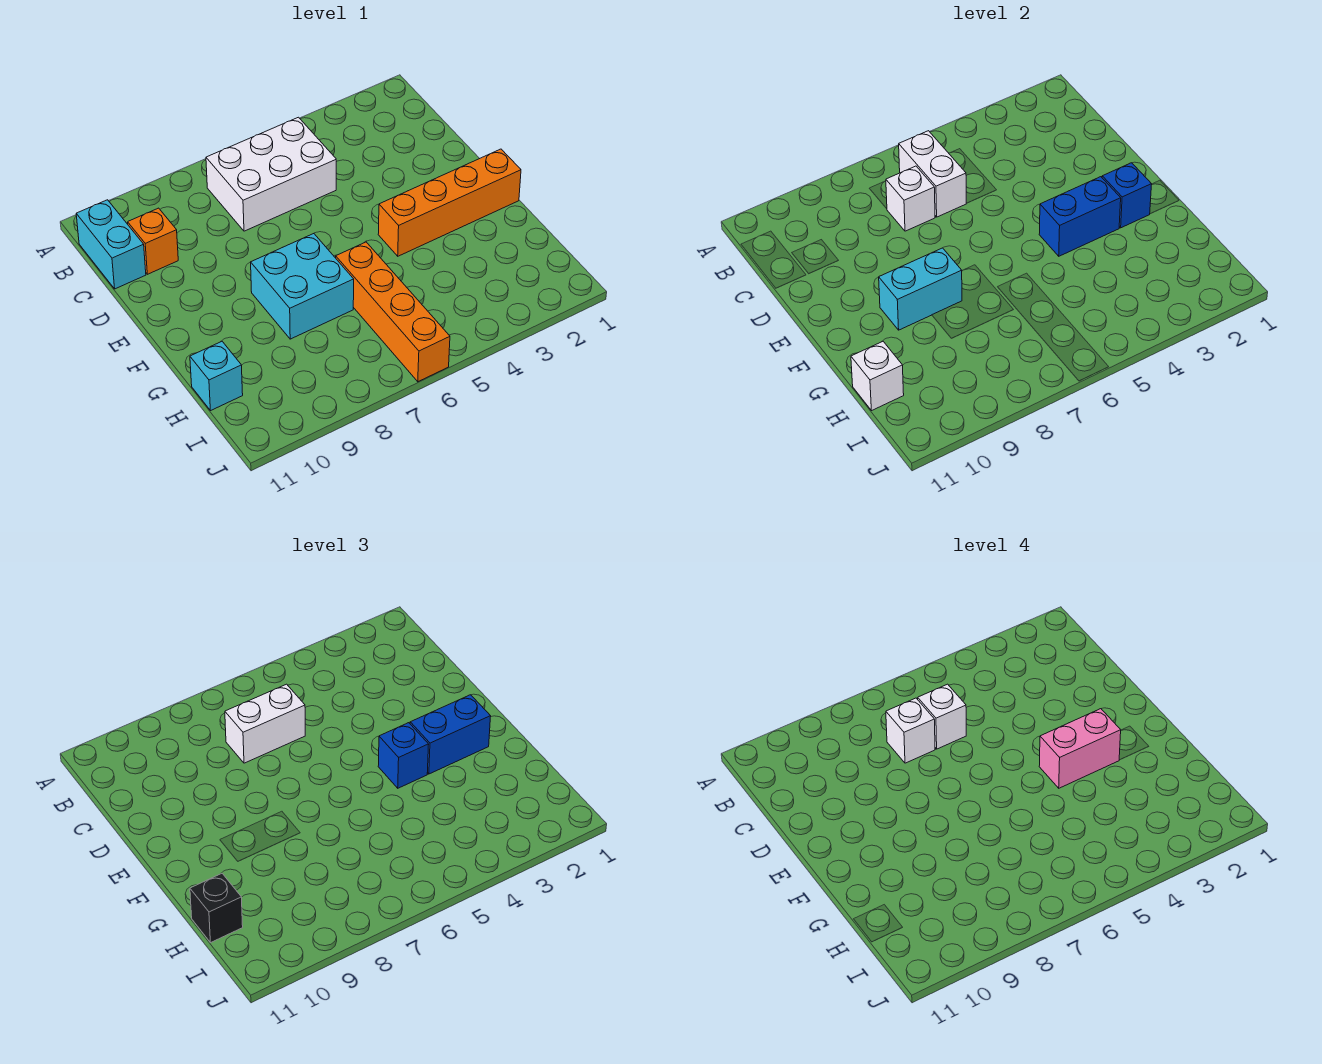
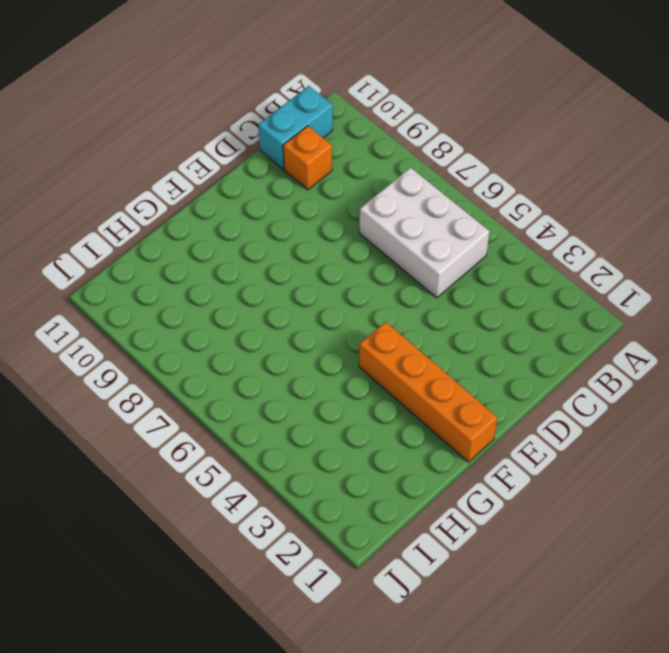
none -> cyan brick F7:G8 level 1
none -> orange brick G6:J6 level 1
none -> cyan brick H11 level 1

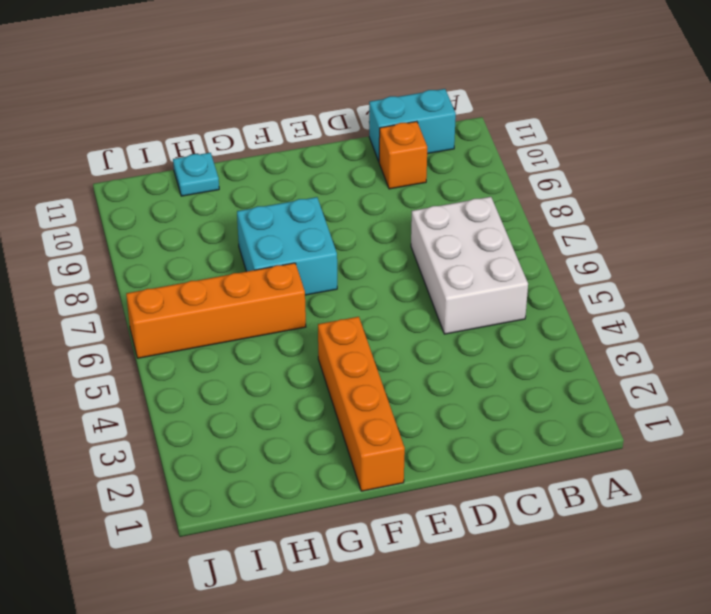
cyan plate H11 level 1 -> cyan brick H11 level 1
none -> white brick B6:C6 level 2
none -> white brick C7 level 2
none -> blue brick F2 level 2

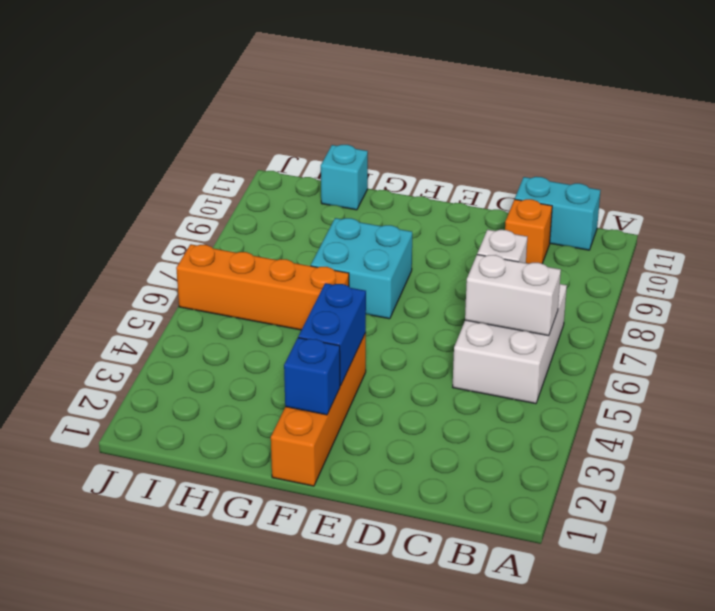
none -> cyan brick F8:F9 level 2
none -> white brick H11 level 2
none -> white brick C6:C7 level 3

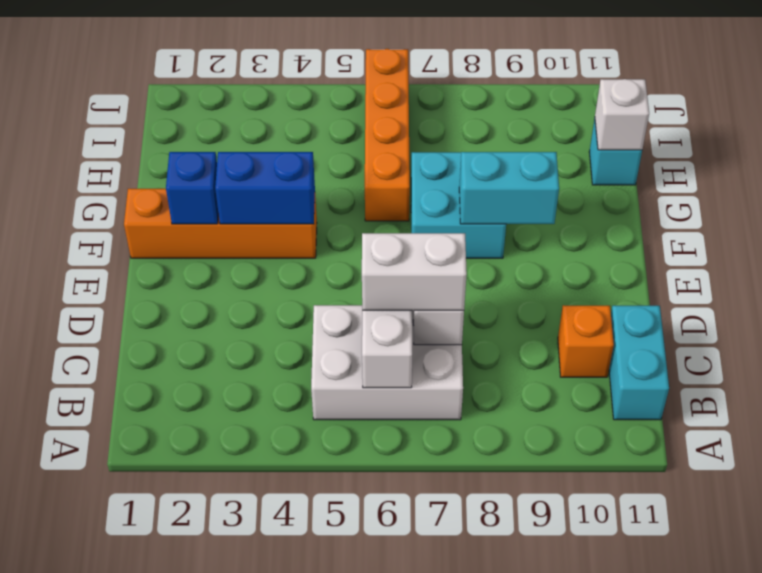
none -> blue brick F2:F3 level 3
none -> blue brick F4 level 3
none -> black brick H11 level 3

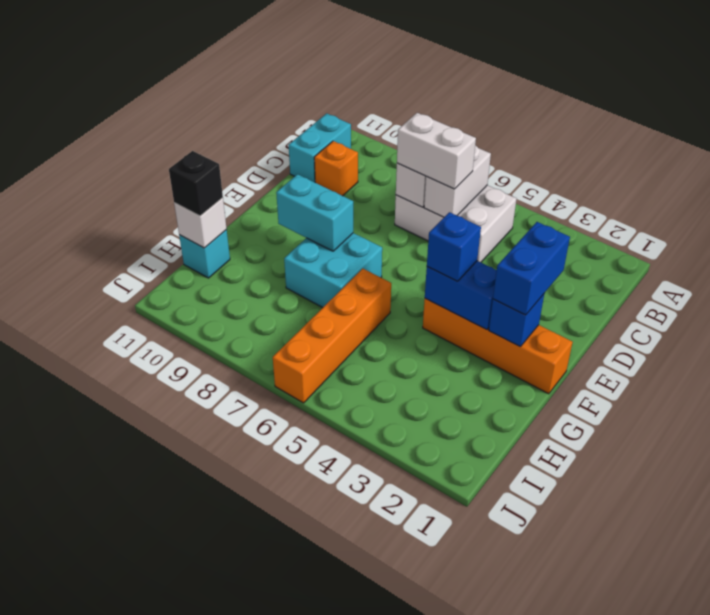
blue brick E2:F2 level 3 -> blue brick F2:F3 level 3
none -> white brick C6 level 4
none -> white brick C7 level 4
none -> pink brick F3:F4 level 4

